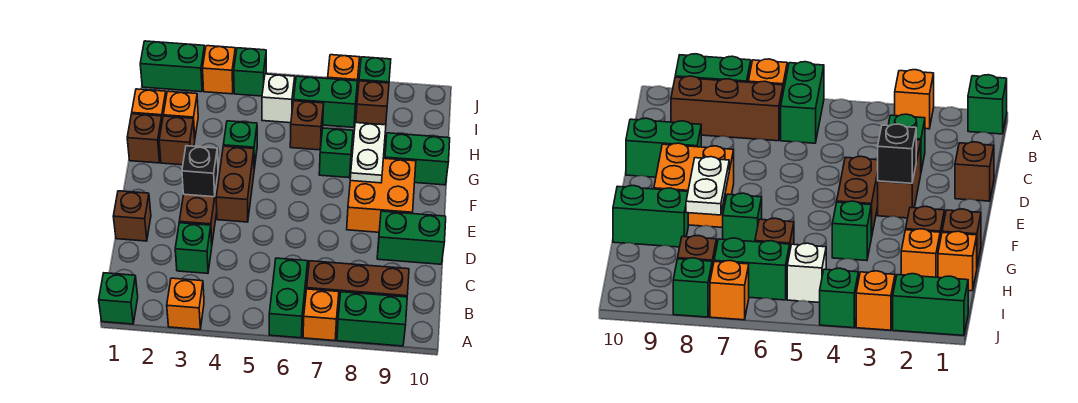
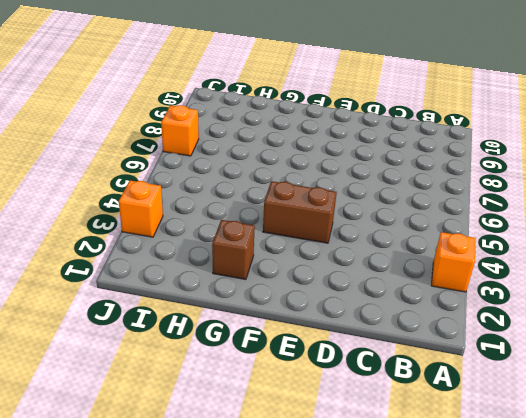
none -> green brick A1 level 1
none -> green brick A6:B6 level 1
none -> orange brick A7 level 1
none -> green brick A8:A9 level 1

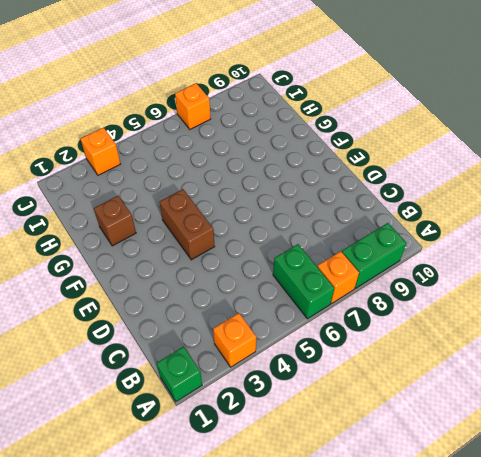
none -> brown brick B7:B9 level 1
none -> green brick C3 level 1
none -> brown brick D1 level 1
none -> brown brick D3:E3 level 1

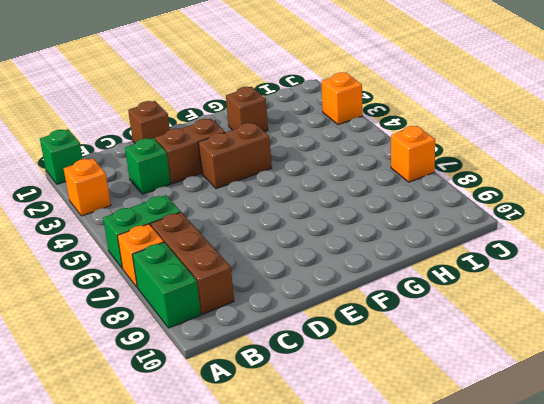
none -> green brick D9:D10 level 1
none -> orange brick E8:F9 level 1
none -> brown brick G1 level 1
none -> green brick G4 level 1

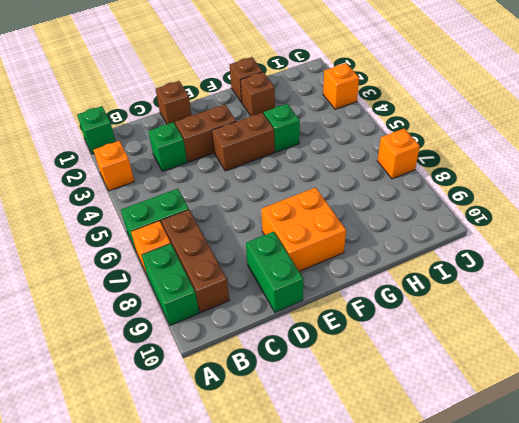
none -> green brick G7 level 1
none -> green brick G9:G10 level 1
none -> orange brick H1 level 1
none -> orange brick H2 level 1

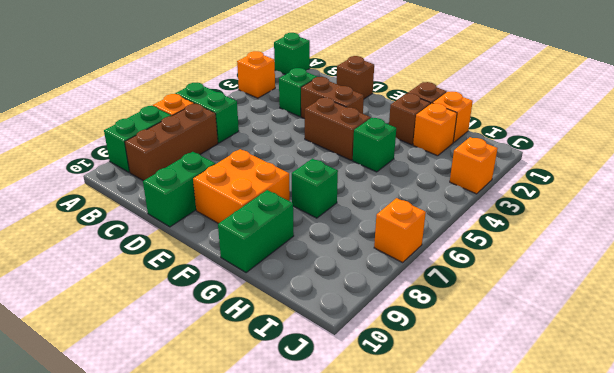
none -> brown brick H6 level 1
none -> white brick I5 level 1
none -> green brick I6:I7 level 1
none -> brown brick I8 level 1

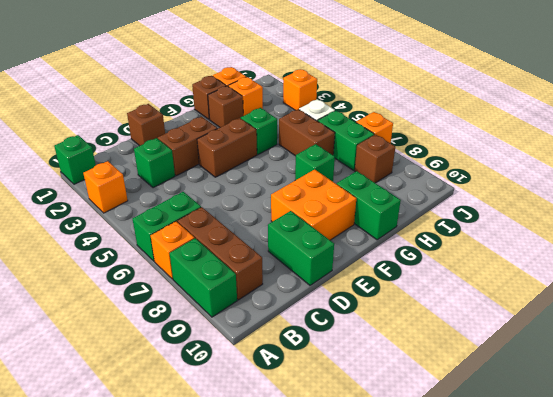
brown brick H5:H6 level 1 -> brown brick H6 level 1
none -> green brick J1:J2 level 1
none -> green brick J4 level 1
none -> green brick J8 level 1
none -> black brick E3 level 2

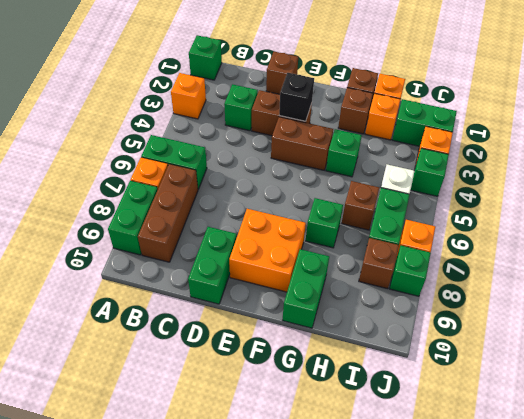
green brick I2:J2 level 1 -> green brick J1:J2 level 1
none -> white plate F8:G8 level 2

